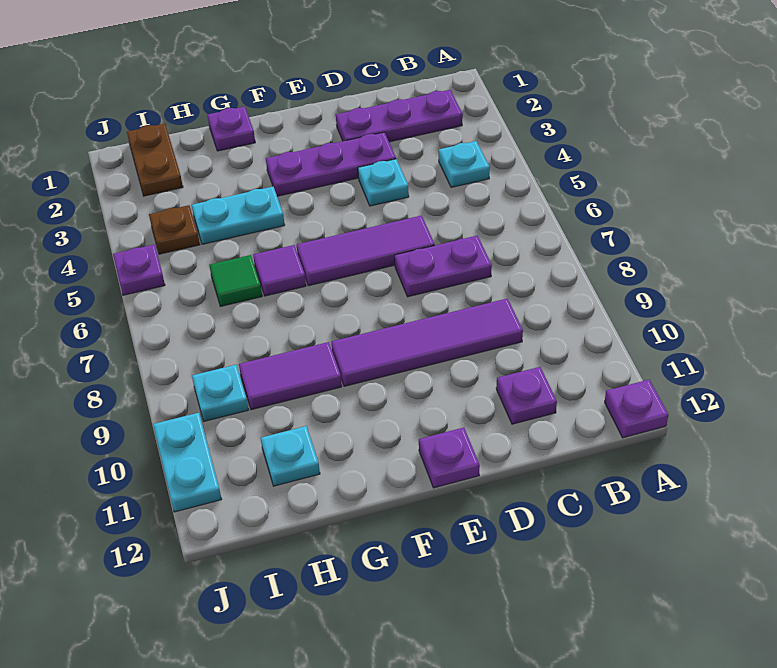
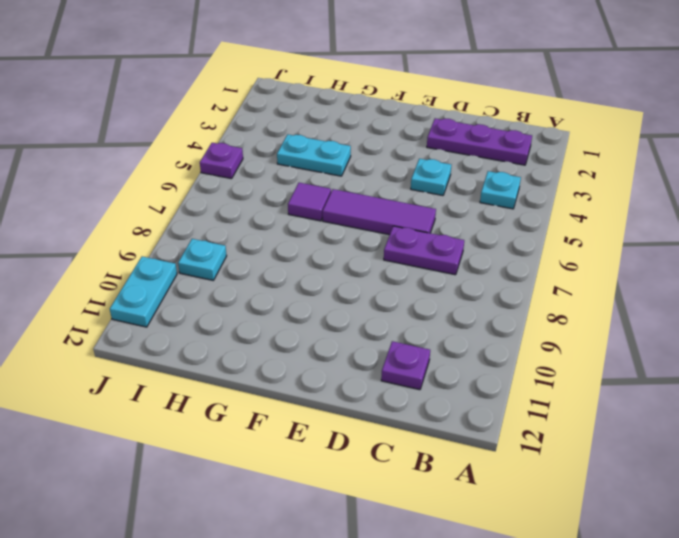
none -> purple plate A12 level 1
none -> purple tile C9:F9 level 1
none -> purple plate D3:F3 level 1

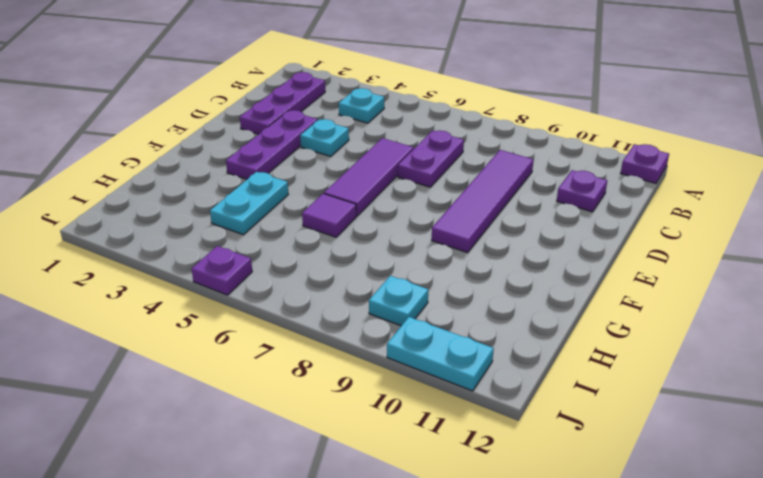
none -> purple plate E12 level 1
none -> purple plate G1 level 1
none -> purple tile G9:H9 level 1

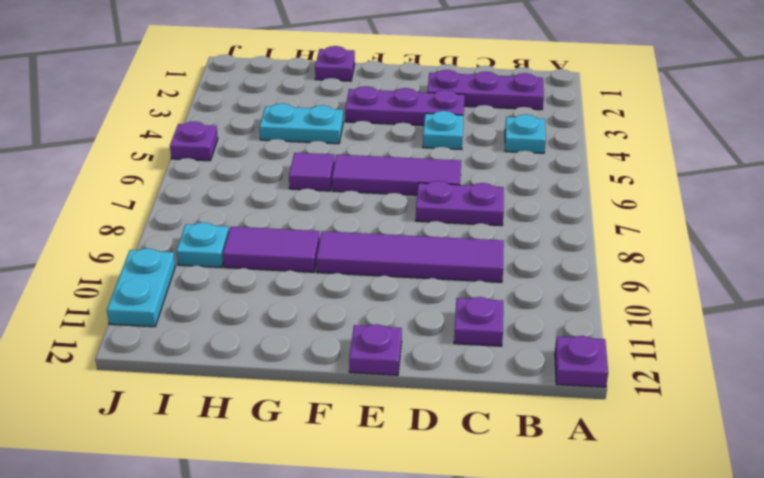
none -> green tile H6 level 1
none -> cyan plate H11 level 1
none -> brown plate I1:I2 level 1

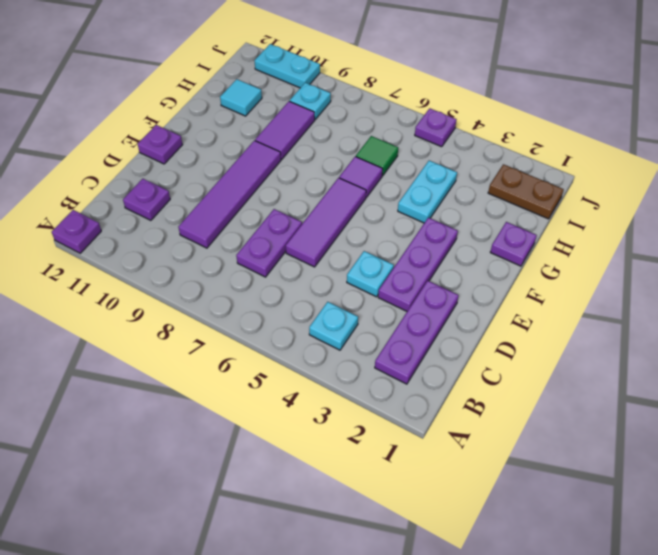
cyan tile H11 level 1 -> cyan plate H11 level 1
none -> brown plate I4 level 1

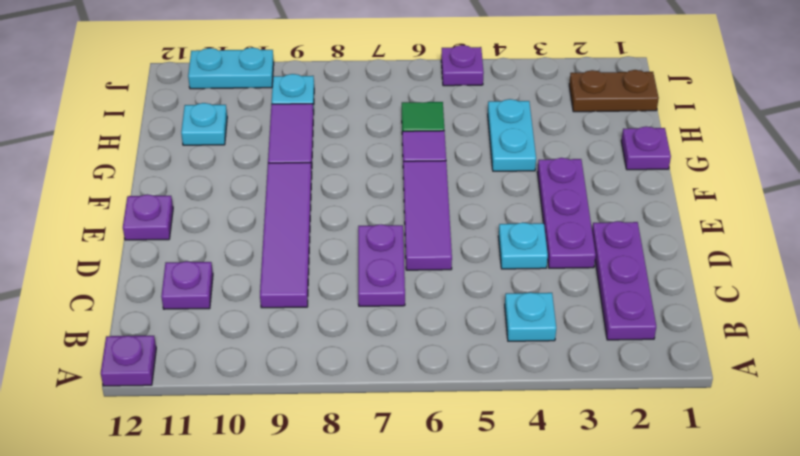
none -> brown plate I4 level 1

